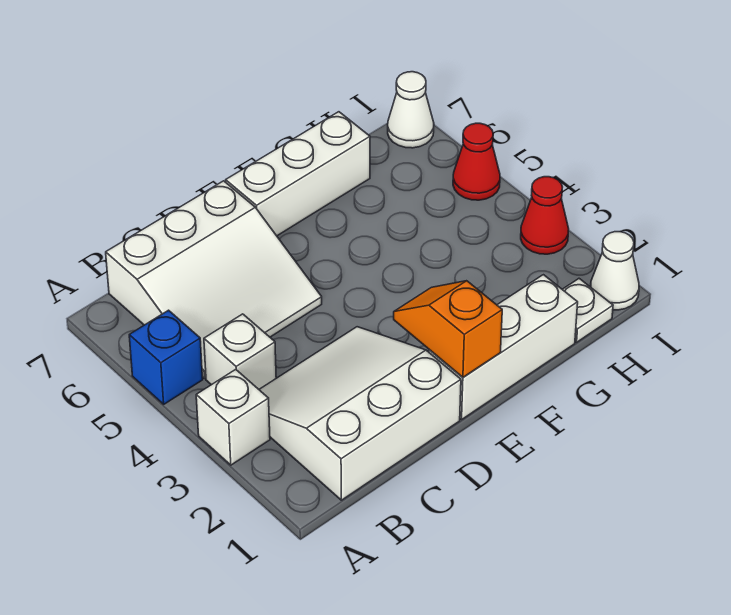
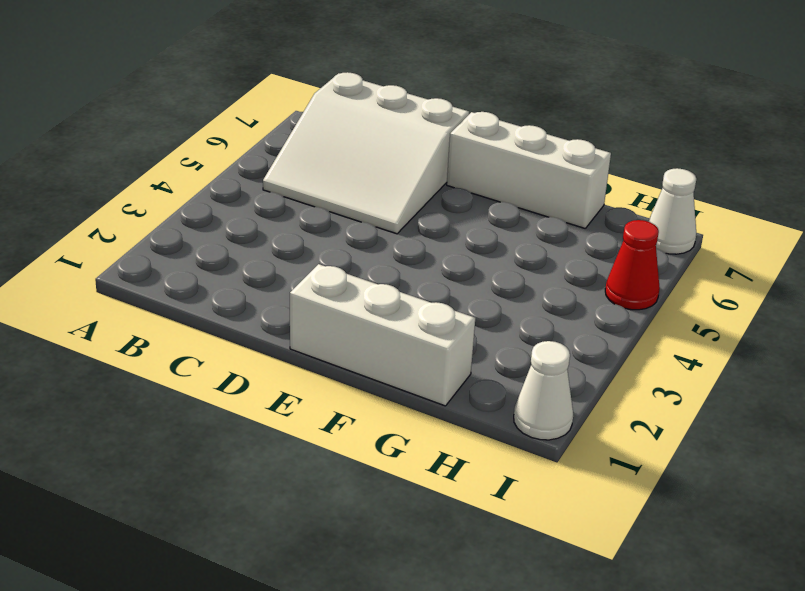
none -> white brick A3 level 1
none -> blue brick A5 level 1
none -> white slope B1:D3 level 1 top 1

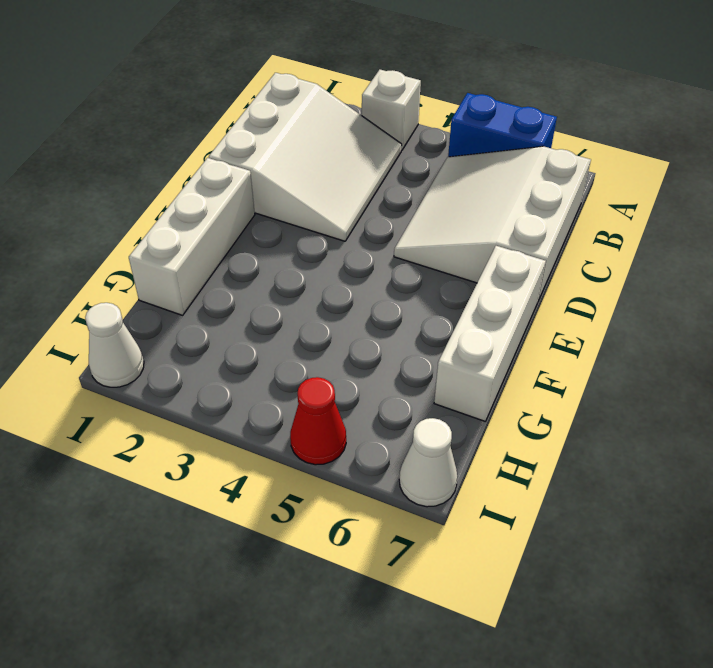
blue brick A5:A6 level 1 -> blue brick A5 level 1
none -> white brick B4 level 1
none -> white plate H1 level 1
none -> red cone I3 level 1

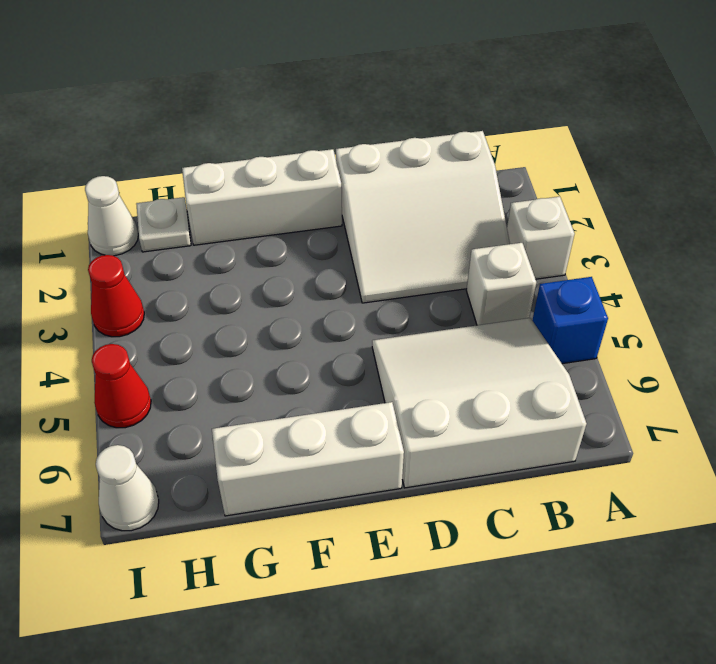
none -> orange slope E1:E2 level 2 top 1

